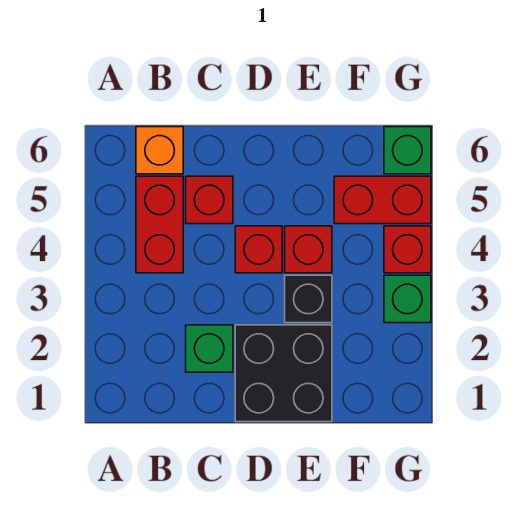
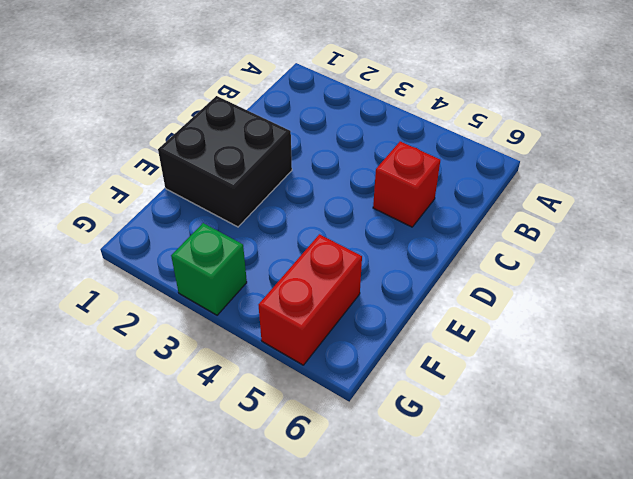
none -> red brick B4:B5 level 1
none -> orange brick B6 level 1
none -> green brick C2 level 1

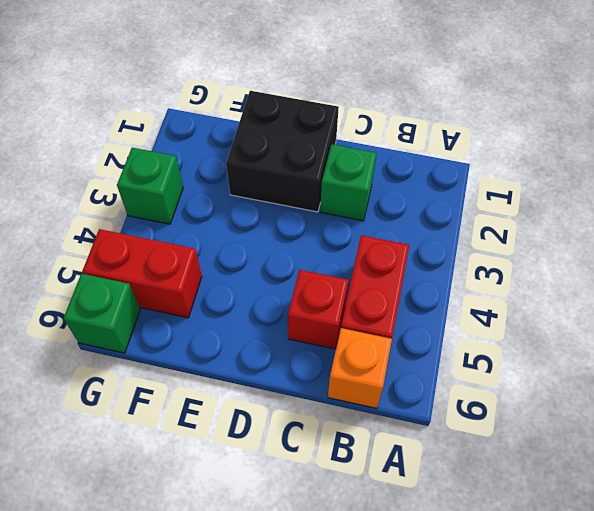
none -> red brick D4 level 1
none -> black brick E3 level 1
none -> red brick E4 level 1

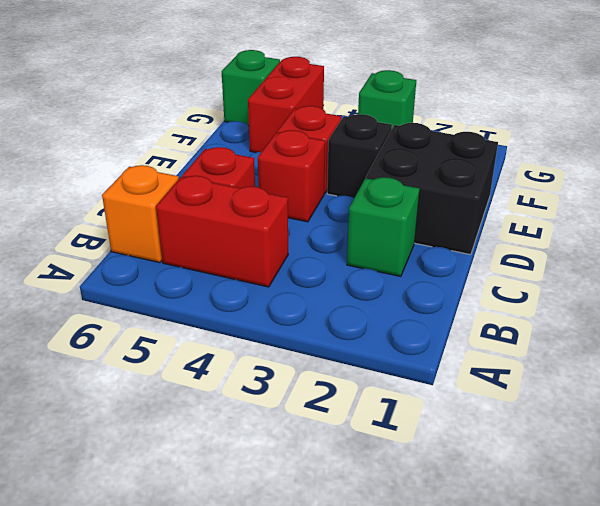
none -> red brick G4 level 1

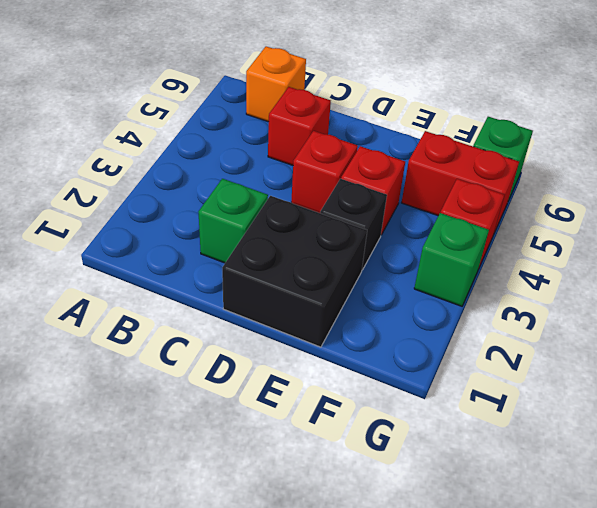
none -> red brick B4:B5 level 1

